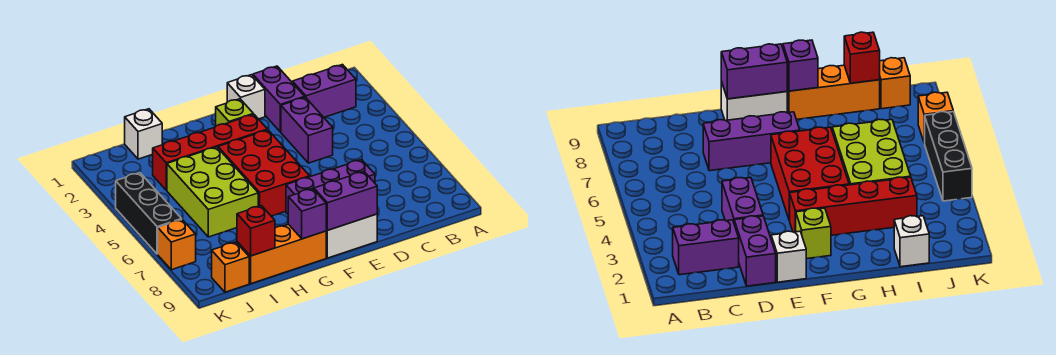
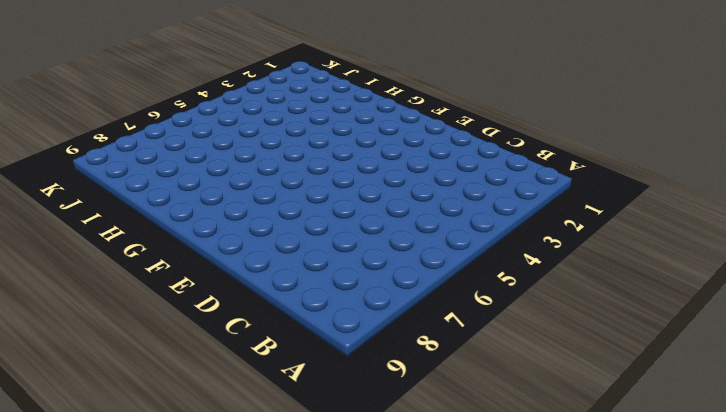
none -> purple brick B2:C2 level 1
none -> purple brick D1:D2 level 1
none -> purple brick D3:D4 level 1

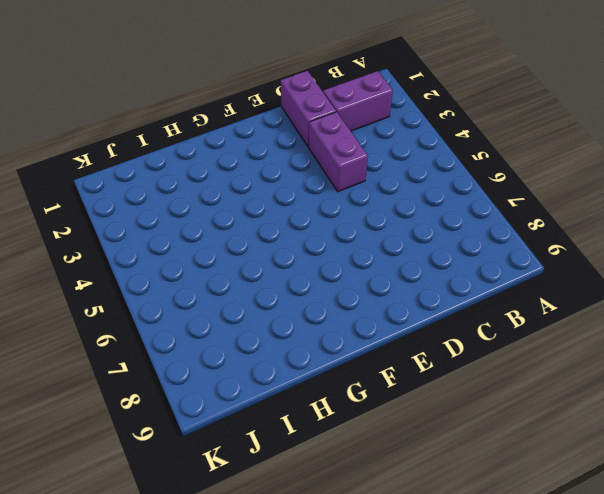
none -> purple brick D7:F7 level 1
none -> white brick E1 level 1
none -> white brick E9:F9 level 1

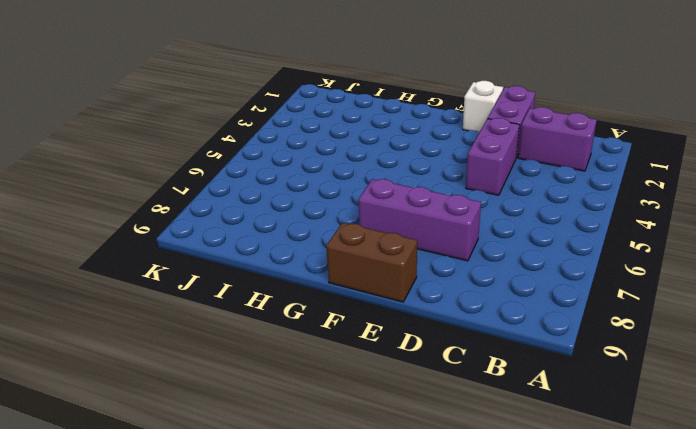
brown brick E9:F9 level 1 -> white brick E9:F9 level 1
none -> lime brick F2 level 1
none -> red brick F3:I3 level 1
none -> red brick F4:G6 level 1

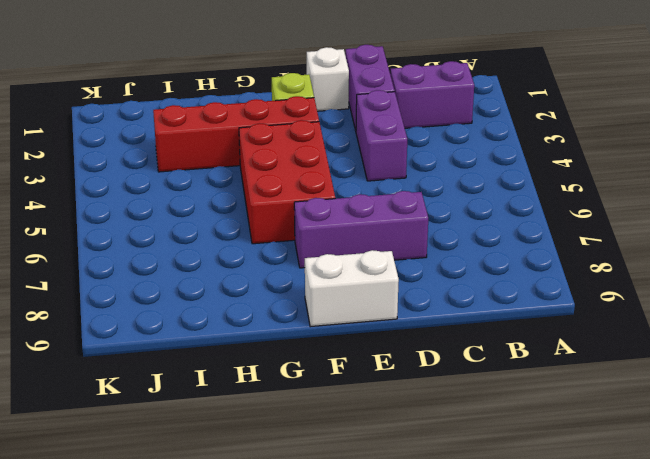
none -> orange brick G9:I9 level 1
none -> lime brick H4:I6 level 1
none -> white brick I1 level 1

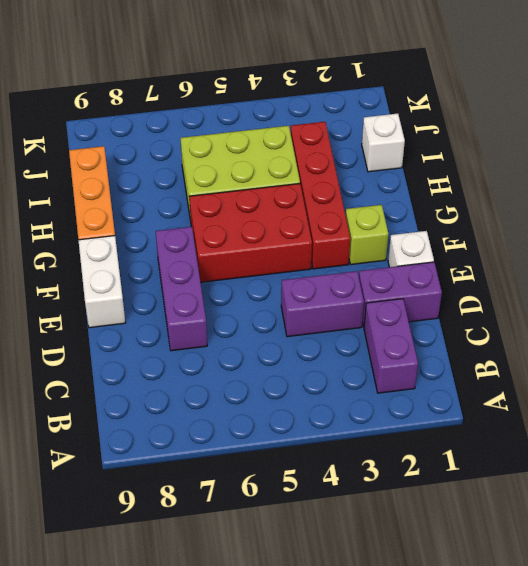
none -> orange brick J9 level 1
none -> black brick K4:K6 level 1
none -> orange brick K7 level 1

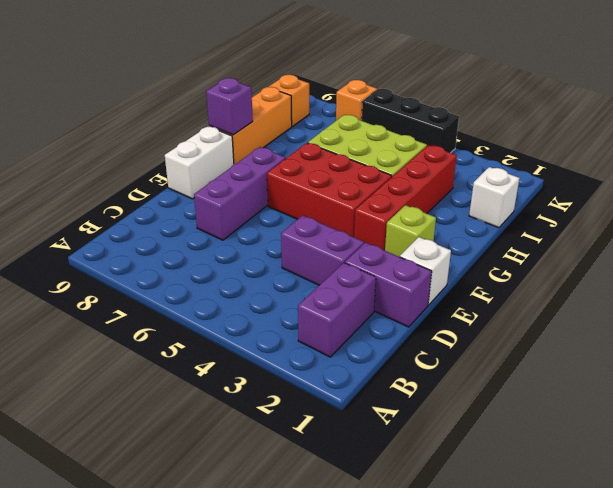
none -> purple brick E9:F9 level 2
none -> red brick I9 level 2

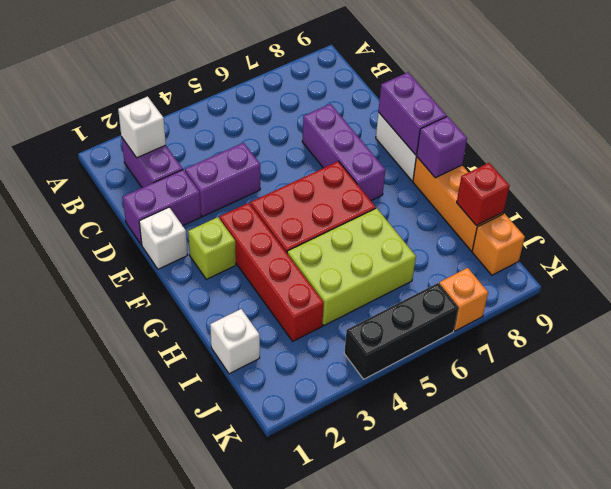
white brick B2 level 2 -> none

